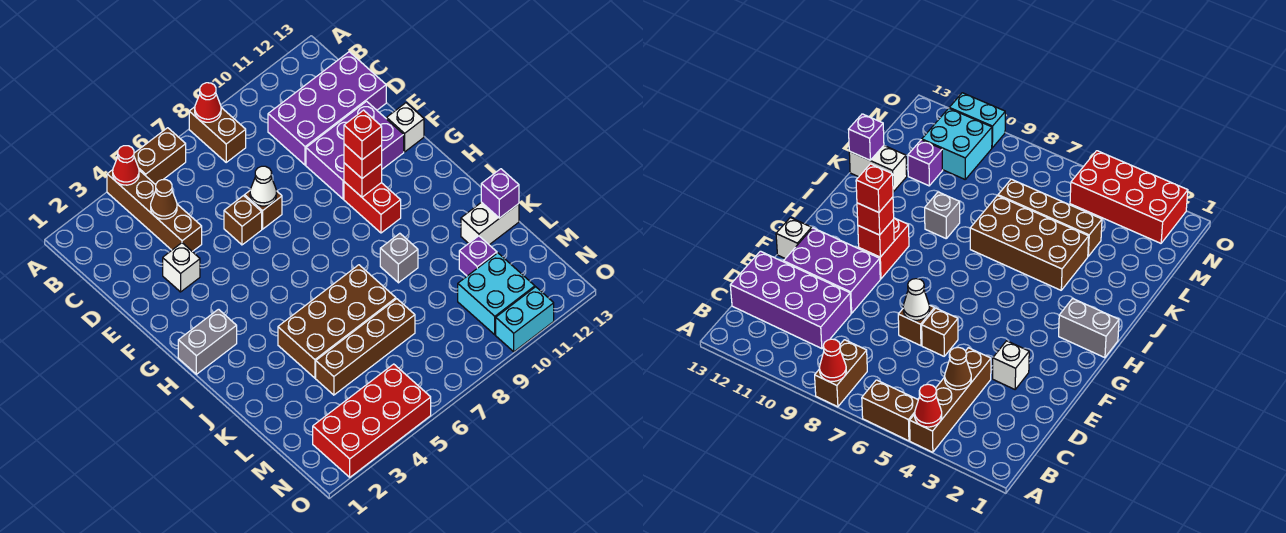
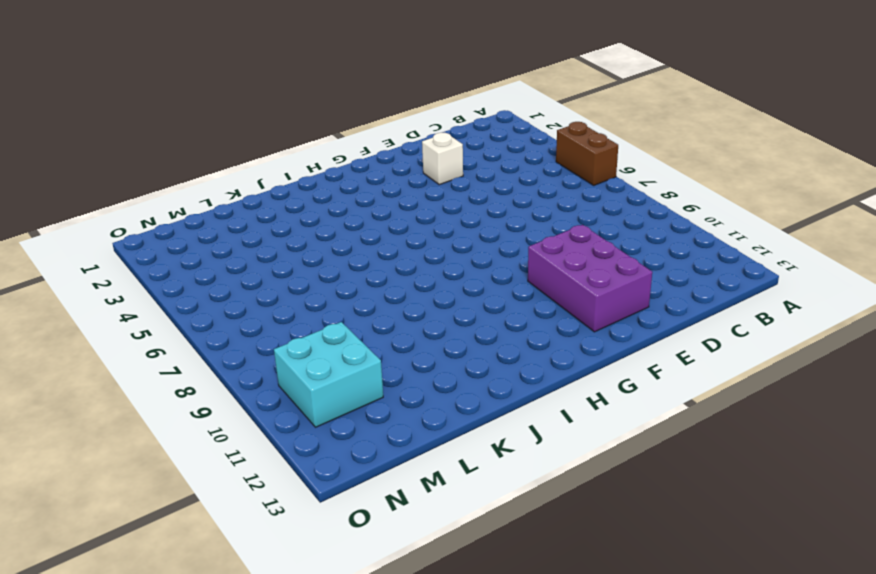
none -> brown brick A4:D4 level 1
none -> brown brick A8:B8 level 1
none -> purple brick C10:D13 level 1

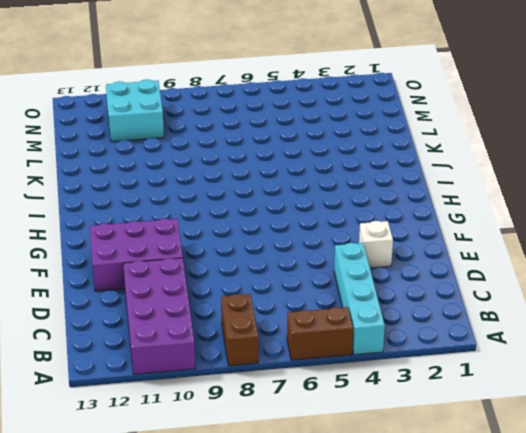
cyan brick A4:D4 level 1 -> brown brick A4:D4 level 1
purple brick A10:D11 level 1 -> purple brick C10:D13 level 1
none -> brown brick E6 level 1
none -> brown brick E7 level 1
none -> white brick F13 level 1

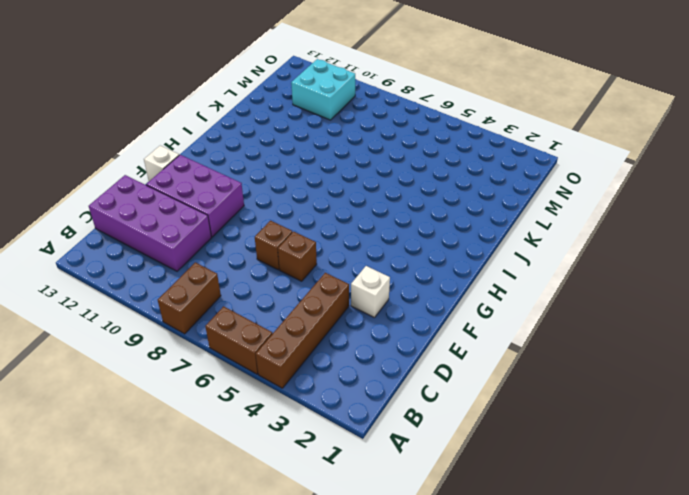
none -> red brick G10:H10 level 1
none -> grey brick H1:H2 level 1
none -> brown brick J4:K7 level 1

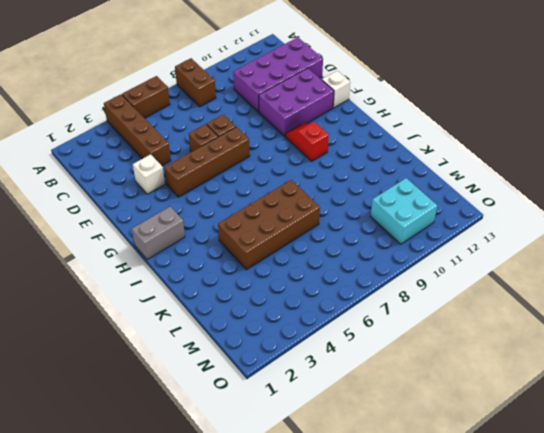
brown brick F4:F7 level 1 -> brown brick L4:L7 level 1
red slope G10:H10 level 1 top H -> red brick G10:H10 level 1
none -> grey brick J9 level 1
none -> white brick K12:K13 level 1
none -> purple brick L11 level 1

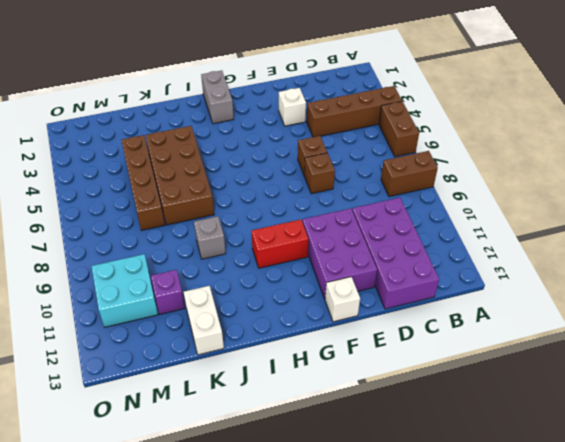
none -> red brick N2:O5 level 1
none -> cyan brick O10:O11 level 1
none -> red cone A4 level 2

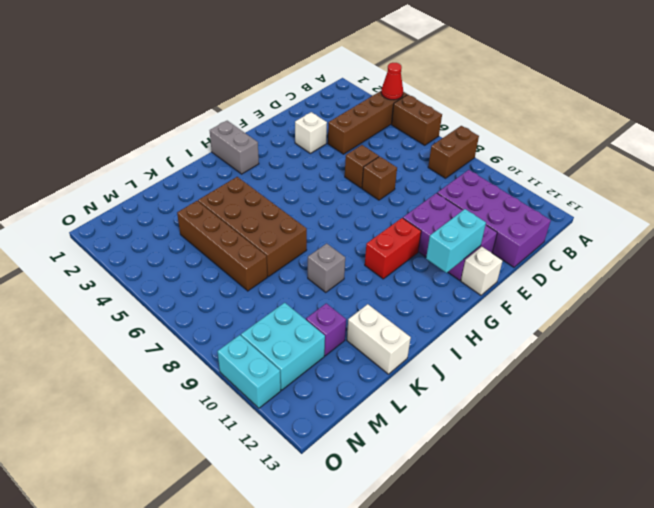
cyan brick F12:G12 level 2 -> none
none -> red brick N2:O5 level 1
none -> red cone A8 level 2
none -> brown cone C4 level 2

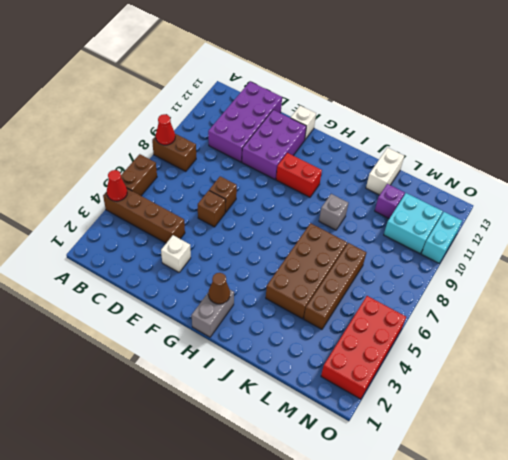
brown cone H2 level 2 -> brown cone C4 level 2
none -> white cone E7 level 2
none -> red brick G10 level 2
none -> purple brick K13 level 2

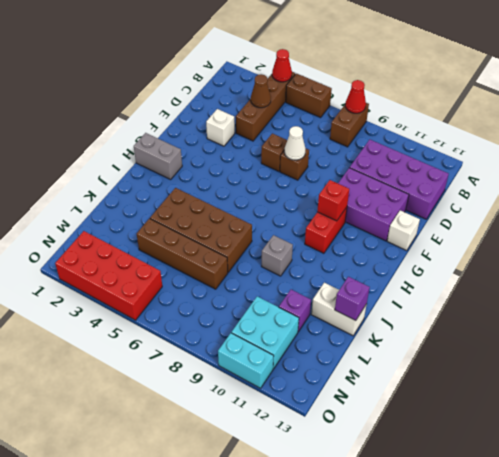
none -> red brick G10 level 3
none -> red brick G10 level 4

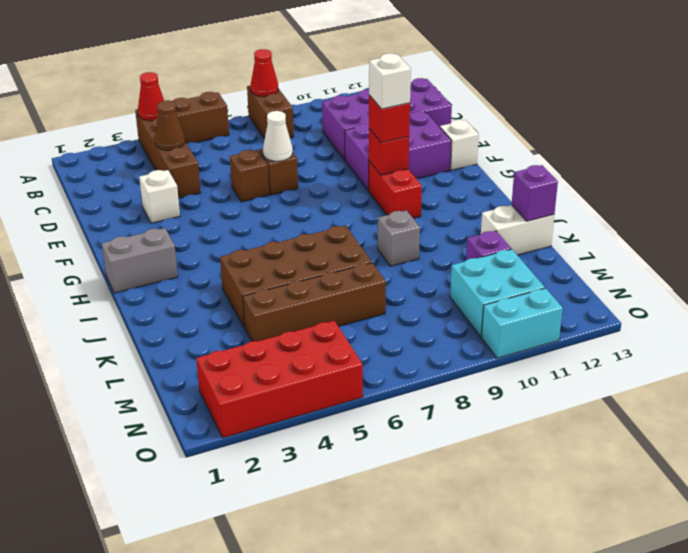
white brick G10 level 4 -> red brick G10 level 4

